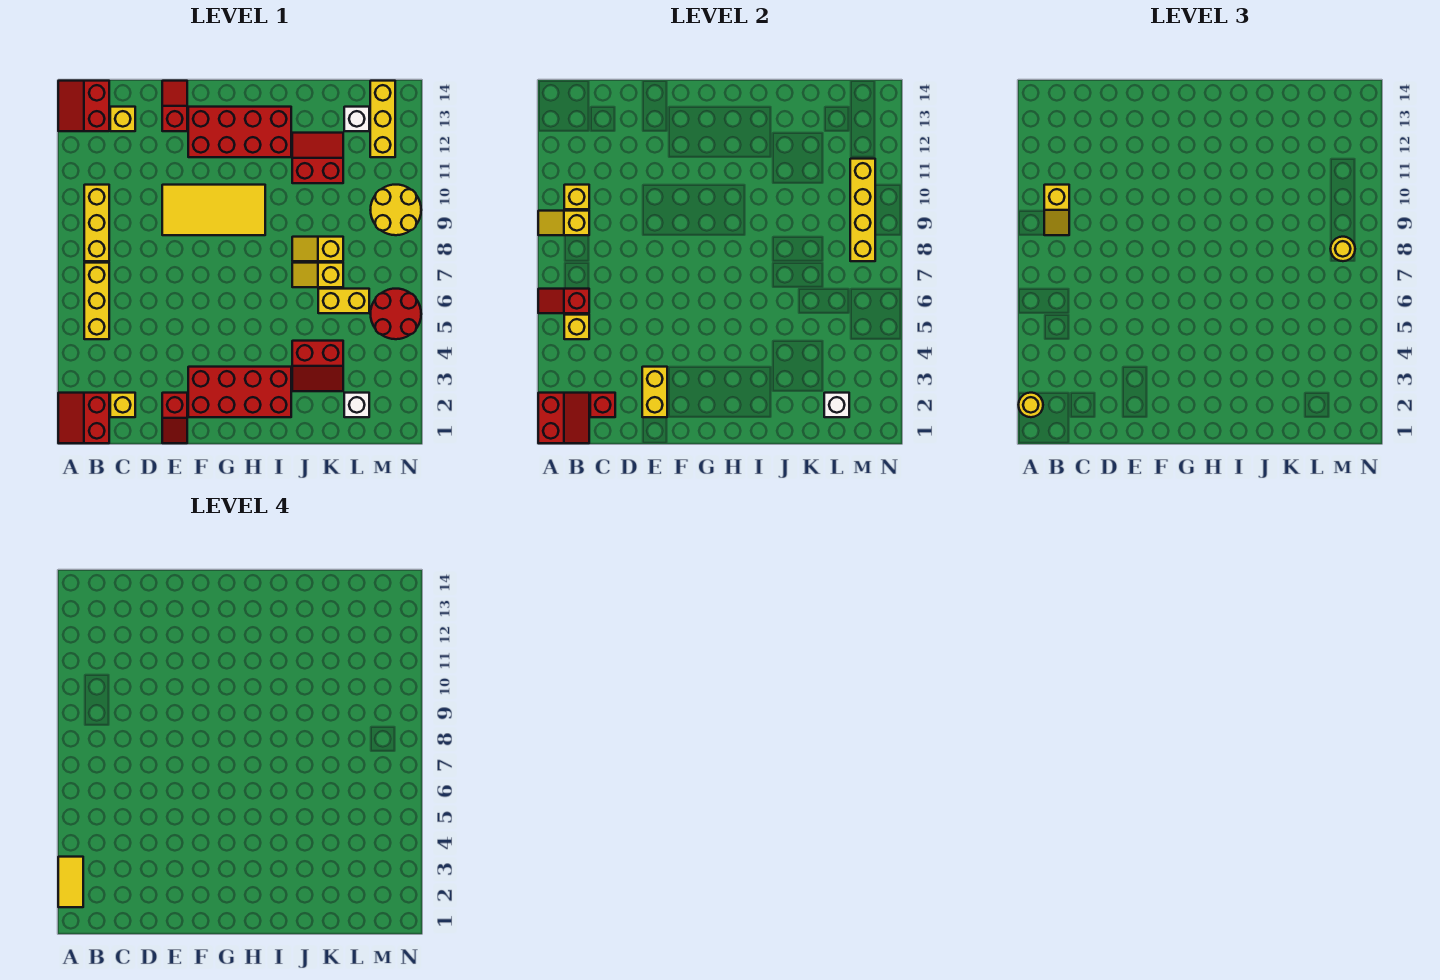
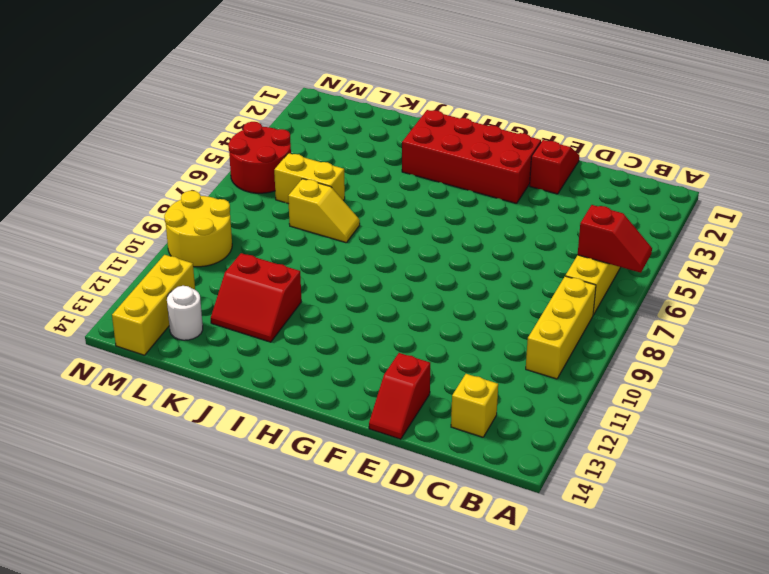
white round brick L13 level 1 -> white brick L13 level 1
none -> red slope A1:B2 level 1 top B
none -> red slope A13:B14 level 1 top B
none -> yellow brick C2 level 1
none -> yellow tile E9:H10 level 1

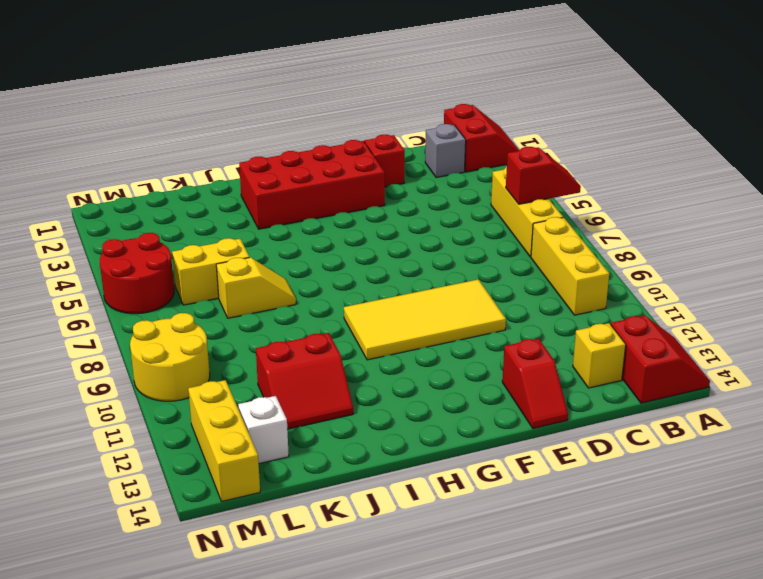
grey brick C2 level 1 -> yellow brick C2 level 1
none -> red brick F12:I13 level 1
none -> red slope J3:K4 level 1 top 4
none -> yellow slope J8:K8 level 1 top K
none -> white brick L2 level 1

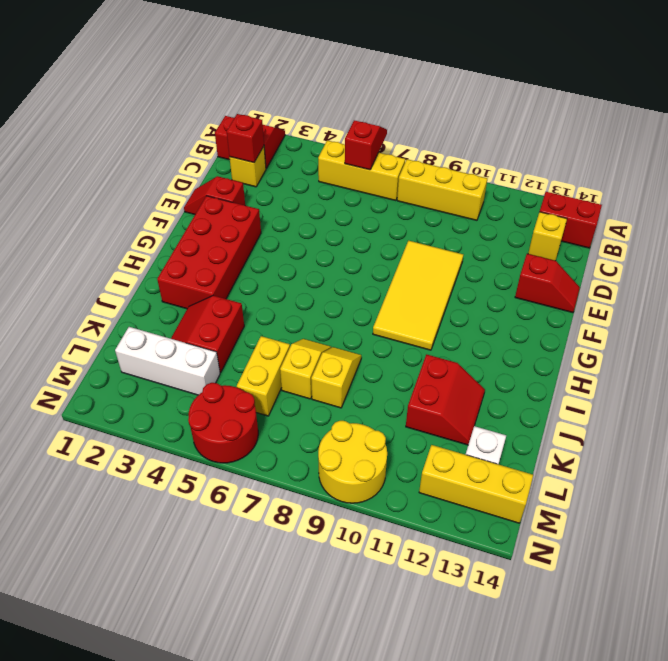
white brick L2:L4 level 1 -> white brick L2 level 1
none -> red brick F12:I13 level 1
none -> red slope A1:B2 level 2 top A
none -> yellow slope A9:B9 level 2 top B
none -> yellow brick B5 level 2

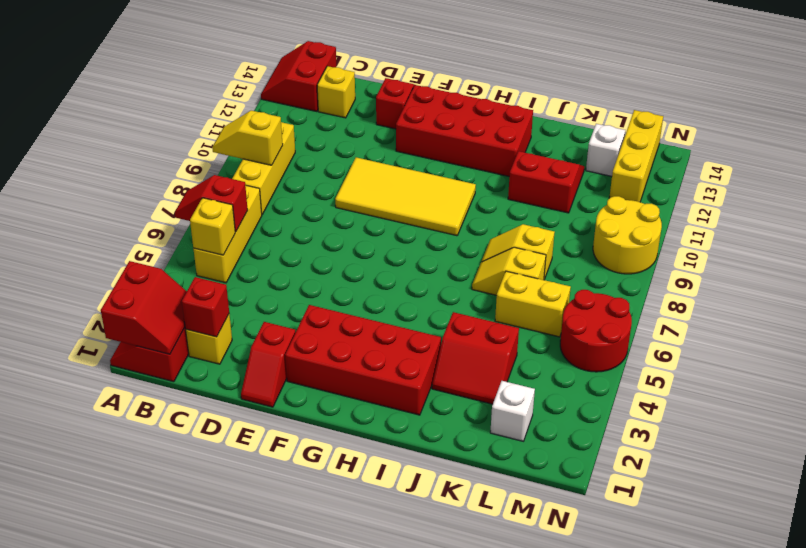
none -> yellow brick B10 level 2
none -> yellow brick E2:E3 level 2
none -> white brick L2 level 2
none -> yellow brick M8:M11 level 2

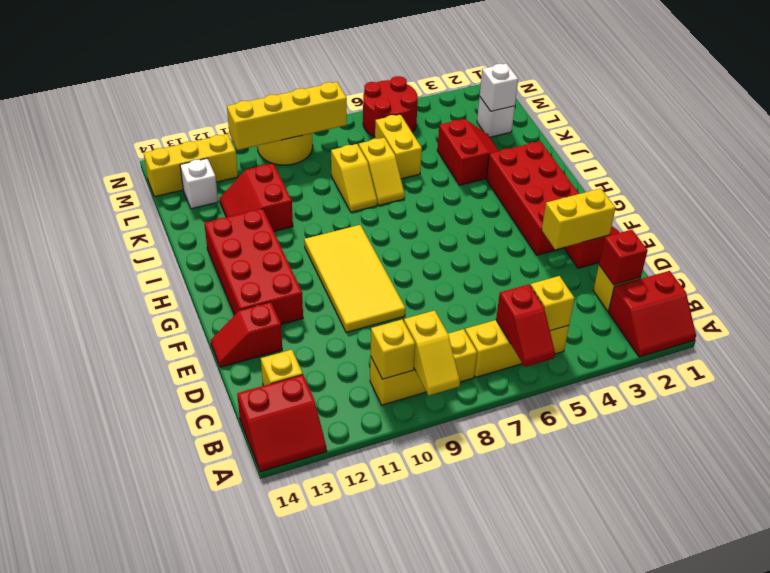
none -> red slope A1:B2 level 2 top A
none -> yellow round brick A2 level 3
none -> yellow slope B9:B10 level 3 top 10
none -> yellow round brick M8 level 3

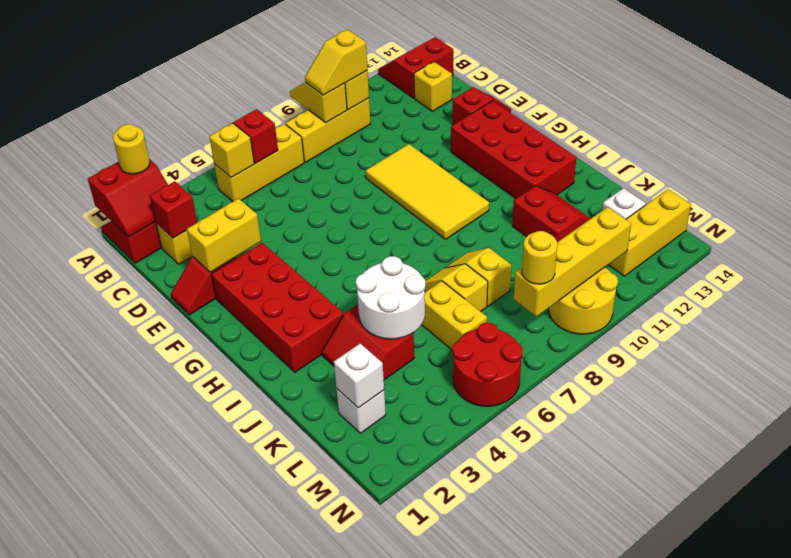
white round brick J4:K5 level 2 -> none
none -> yellow tile A2:A3 level 4

